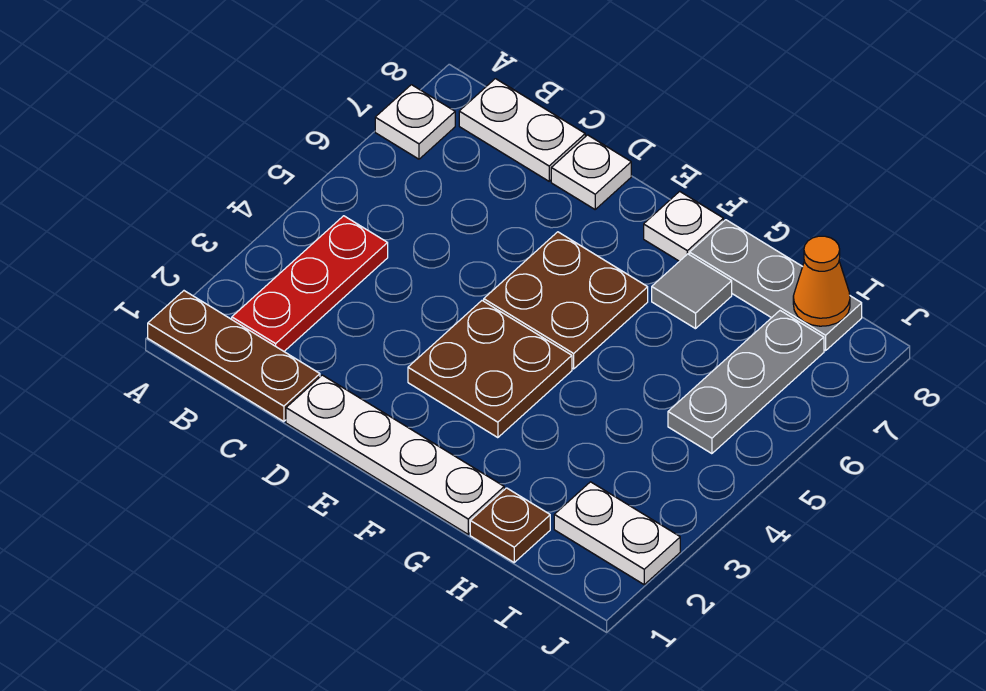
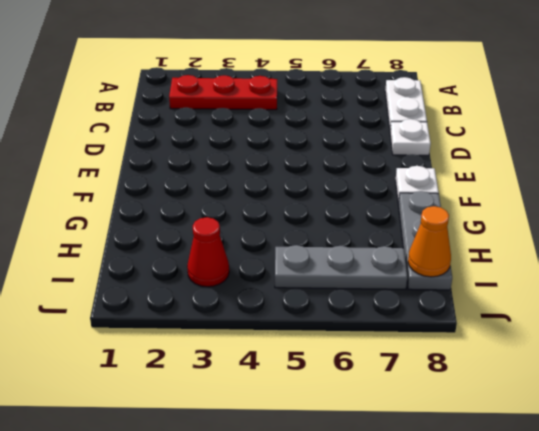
red cone I3 level 1 -> none
none -> brown plate A1:C1 level 1
none -> white plate A7 level 1
none -> white plate D1:G1 level 1

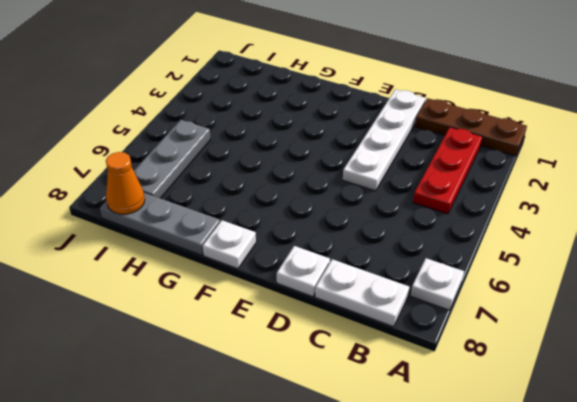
white plate D1:D4 level 1 -> white plate D1:G1 level 1
none -> brown plate E3:F4 level 1
none -> brown plate E5:F6 level 1
none -> grey tile G7 level 1

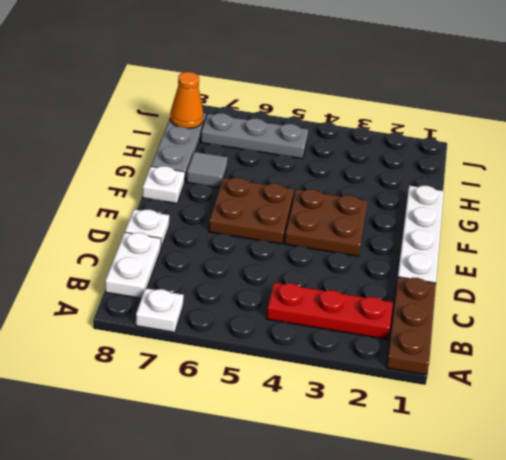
none -> brown plate H1 level 1
none -> white plate I2:J2 level 1

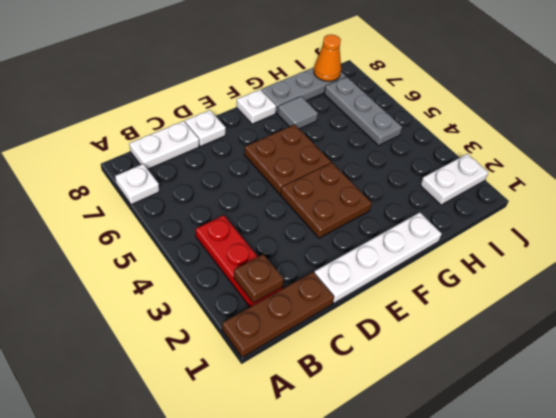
brown plate B2 level 2 -> brown plate H1 level 1

